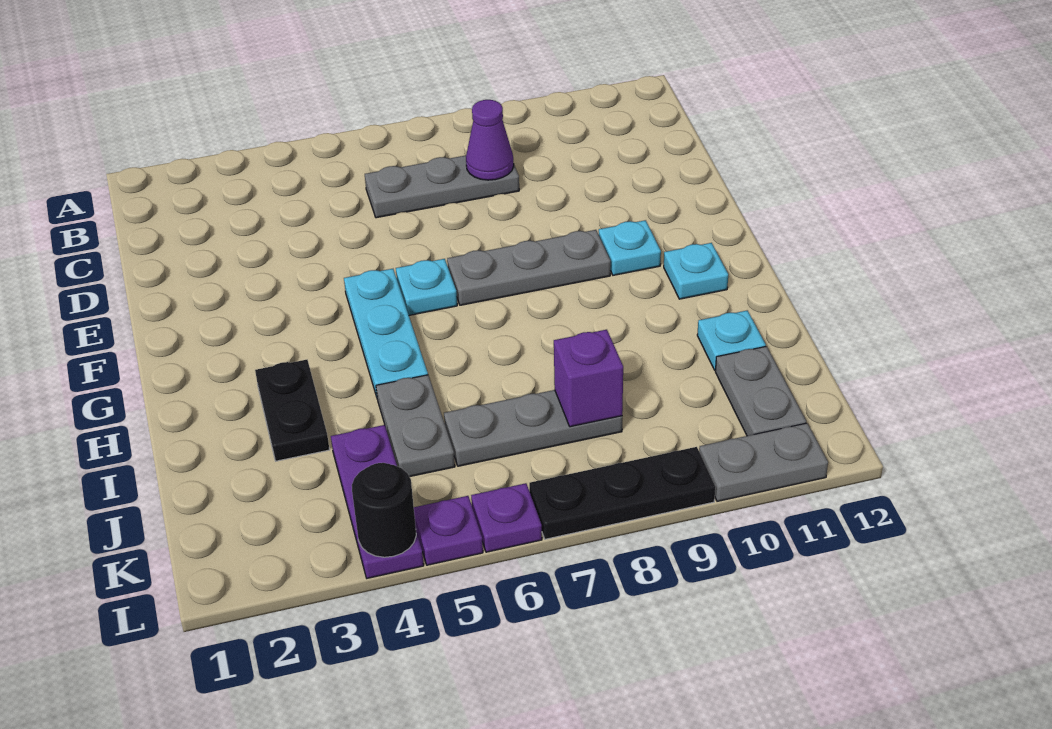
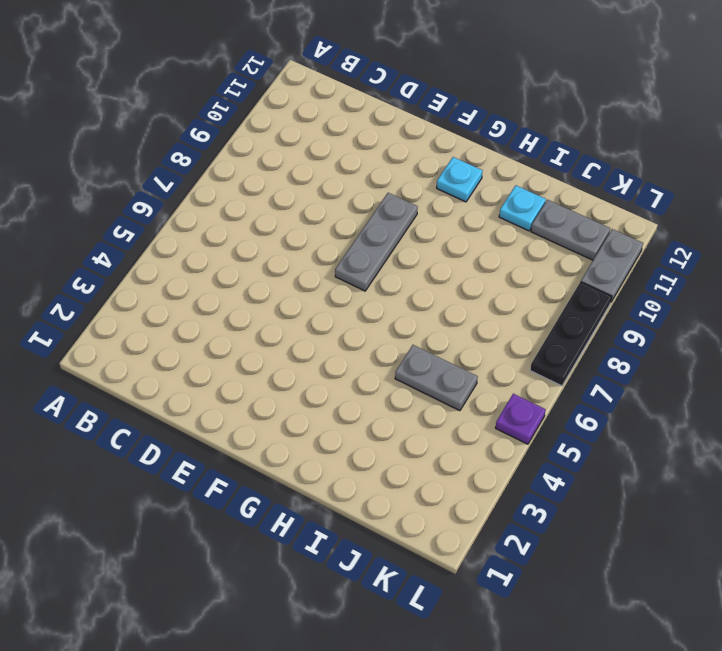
none -> grey plate C6:C8 level 1
none -> cyan plate F5:H5 level 1
none -> cyan plate F6 level 1

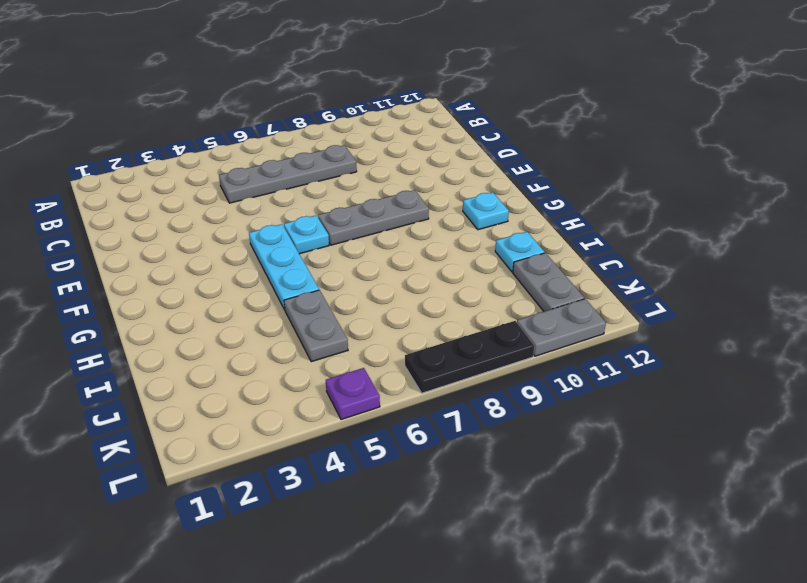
grey plate C5:C8 level 1 -> grey plate C6:C8 level 1
none -> cyan plate F10 level 1
none -> black plate H3:I3 level 1
none -> purple plate J4:L4 level 1

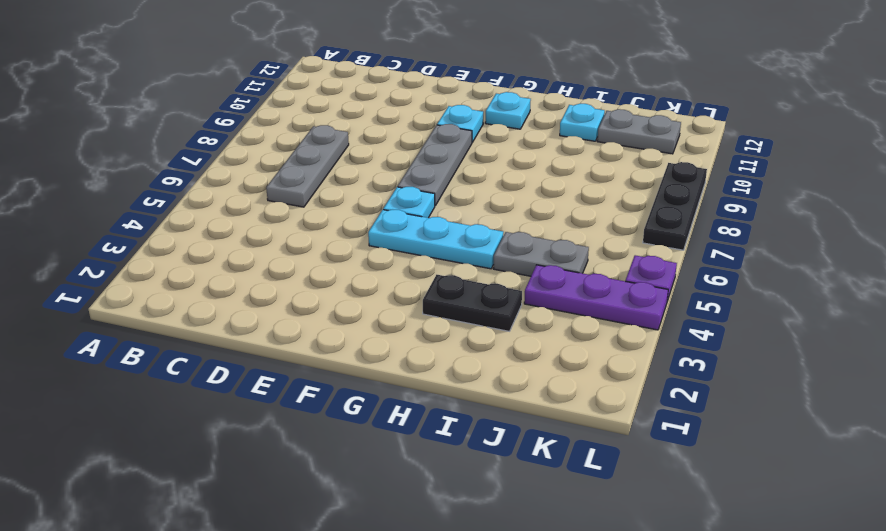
none -> grey plate J6:J8 level 1
none -> purple plate L6 level 1
none -> grey plate L10:L11 level 1

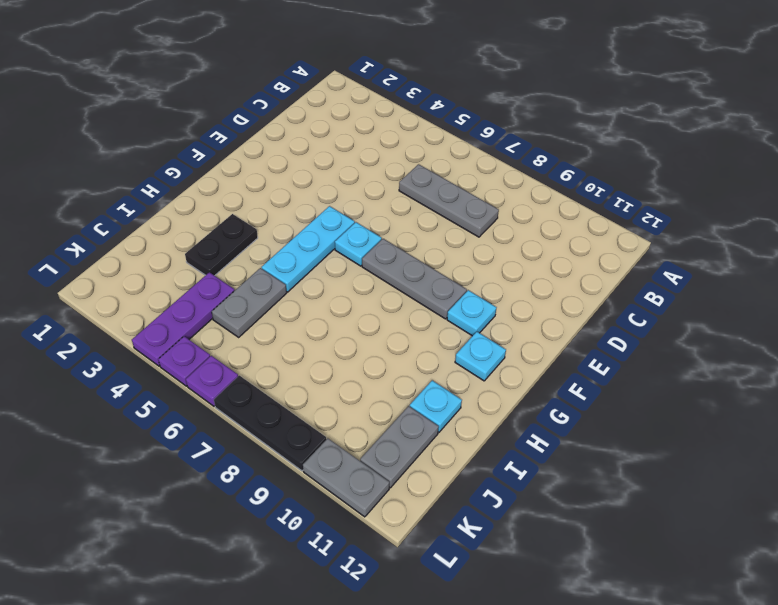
none -> grey plate J6:J8 level 1
none -> purple cone C8 level 2
none -> purple brick J8 level 2

